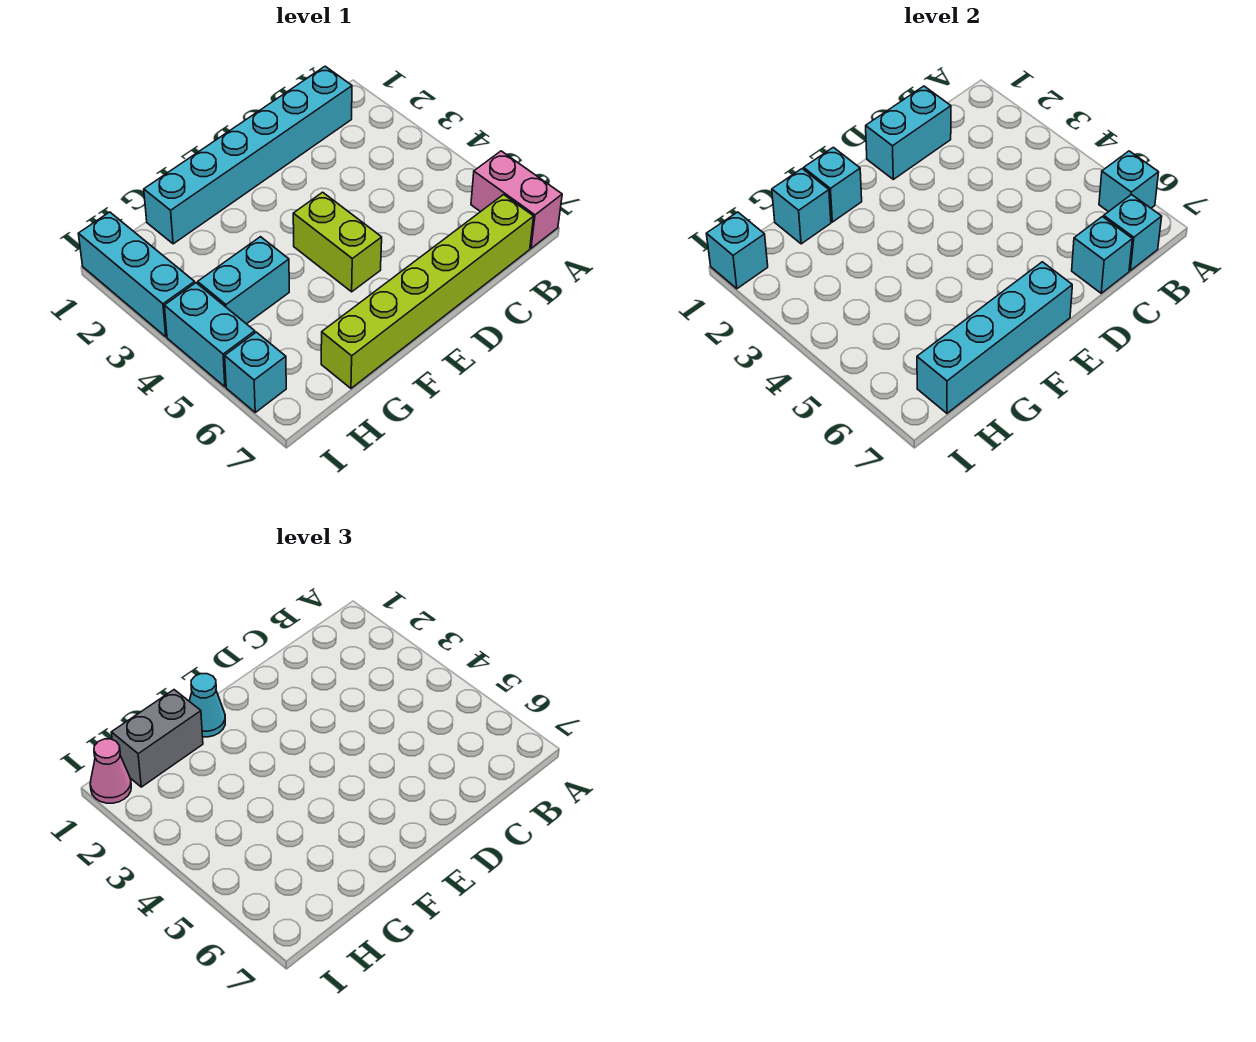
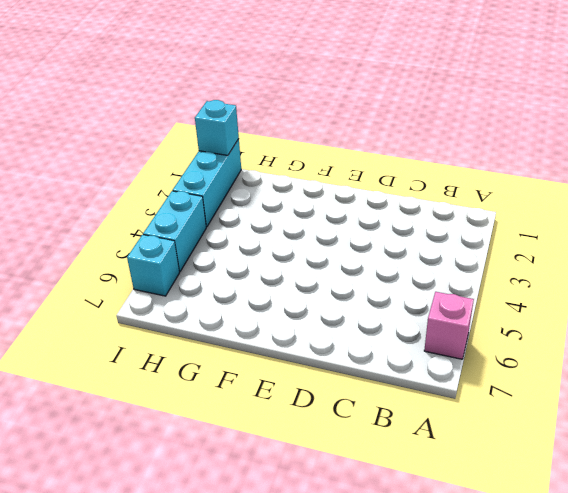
pink brick A6 level 1 -> pink brick A6:A7 level 1
none -> cyan brick B1:G1 level 1
none -> lime brick B7:G7 level 1
none -> lime brick E4:E5 level 1

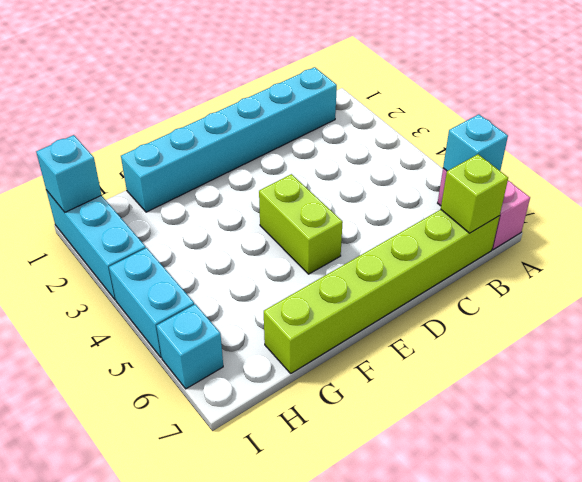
lime brick B7 level 2 -> cyan brick B7 level 2
none -> cyan brick G4:H4 level 1
none -> cyan brick C1:D1 level 2
none -> cyan brick C7 level 2

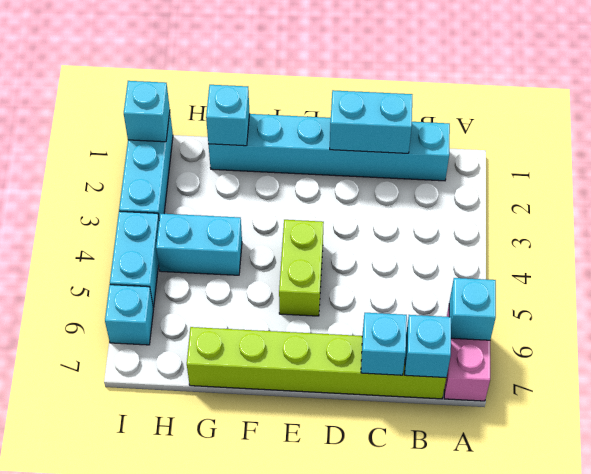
none -> cyan brick E7:H7 level 2
none -> cyan brick F1 level 2
none -> cyan cone F1 level 3

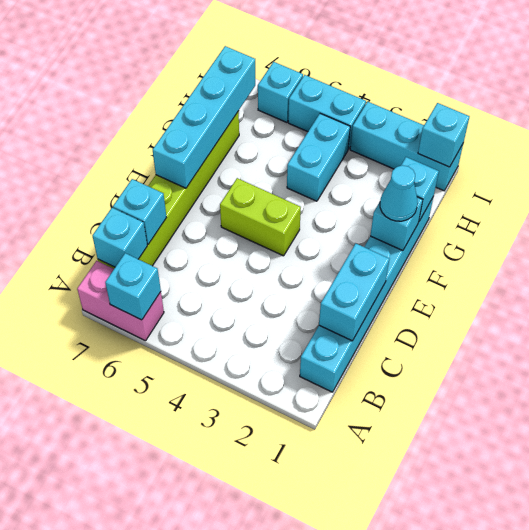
none -> grey brick G1:H1 level 3
none -> pink cone I1 level 3

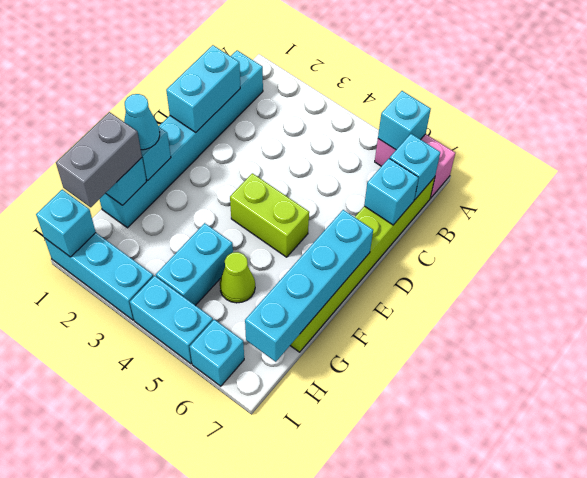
lime cone G5 level 1 -> none
none -> pink cone I1 level 3

